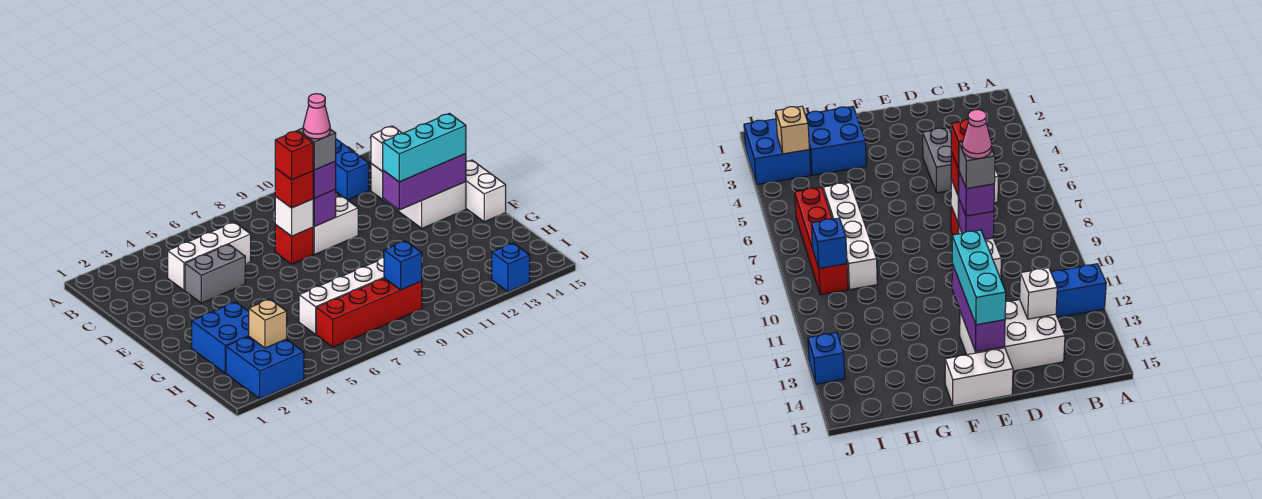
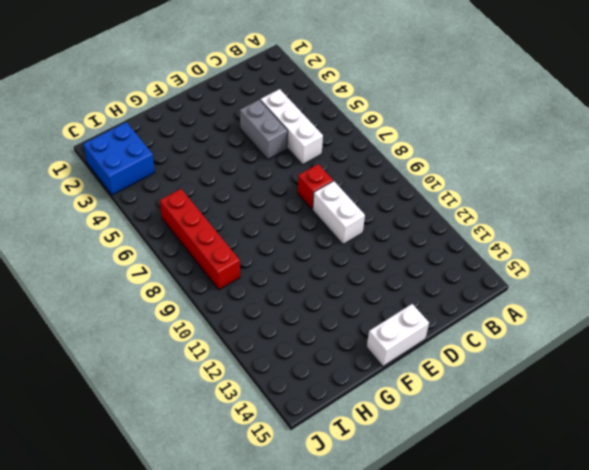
none -> blue brick A12:B12 level 1
none -> white brick C13:E14 level 1
none -> blue brick G2:H3 level 1

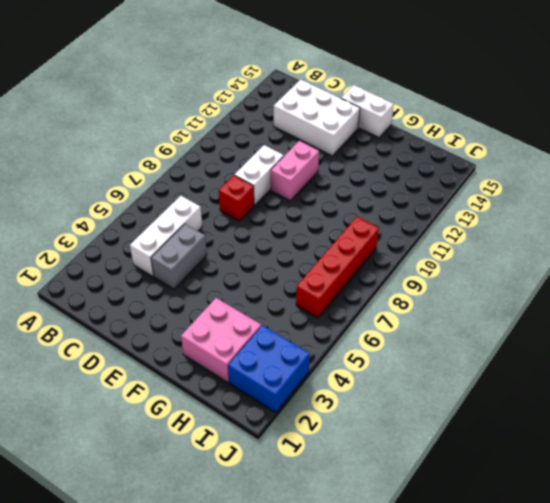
pink brick E10:E11 level 1 -> none
pink brick G2:H3 level 1 -> blue brick G2:H3 level 1
none -> blue brick A12:B12 level 1
none -> white brick H6:H9 level 1
none -> blue brick J13 level 1

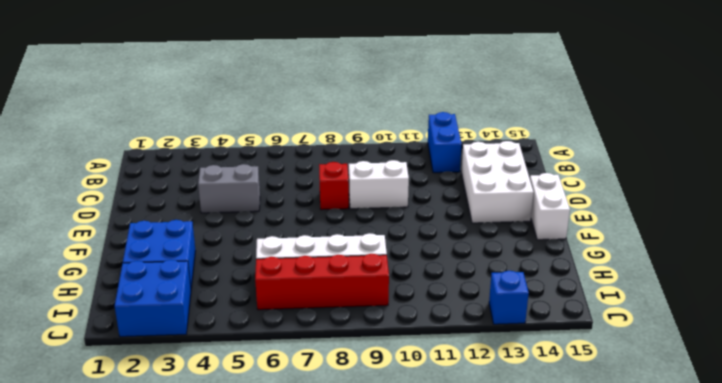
none -> white brick C4:C6 level 1
none -> white brick C13 level 2
none -> white brick D8 level 2

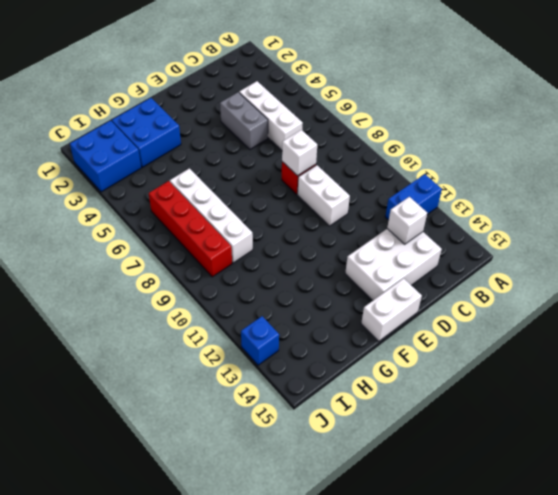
none -> purple brick D9 level 2
none -> purple brick E12:E14 level 2
none -> tan brick I3 level 2

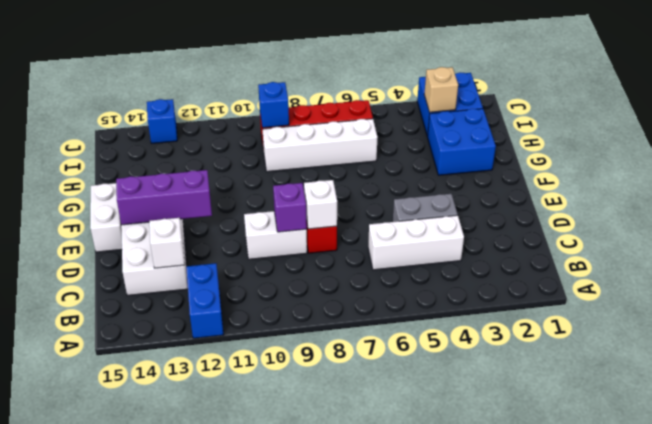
none -> red brick D8 level 3
none -> purple brick D9 level 3
none -> cyan brick E12:E14 level 3

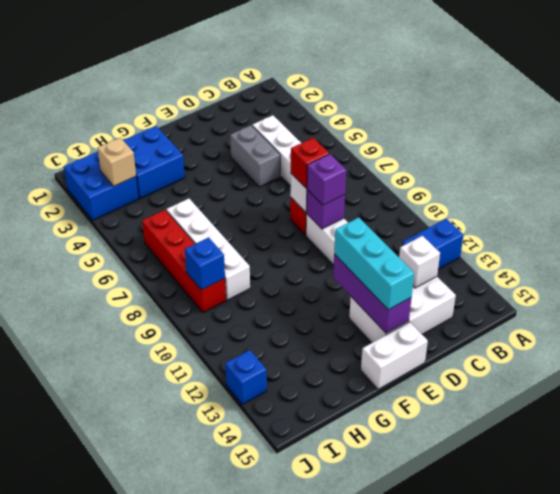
none -> red brick D8 level 4
none -> grey brick D9 level 4
none -> pink cone D9 level 5

